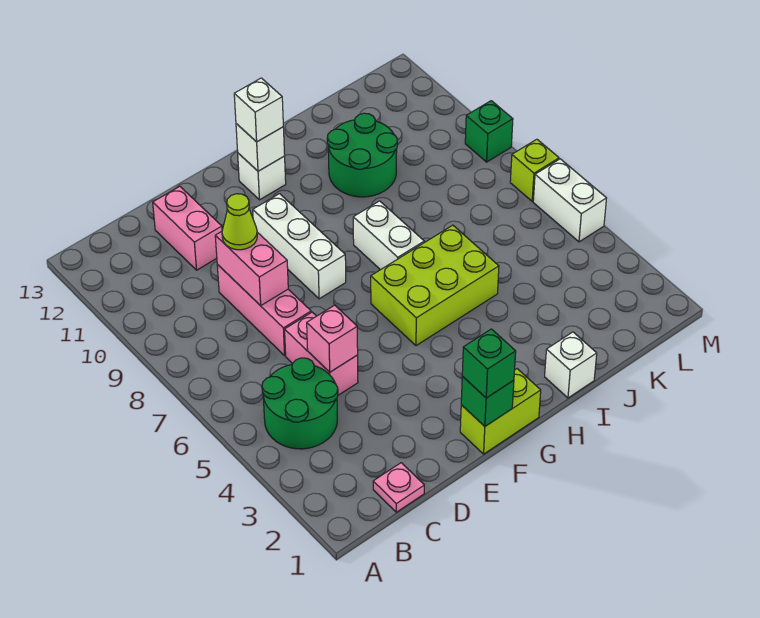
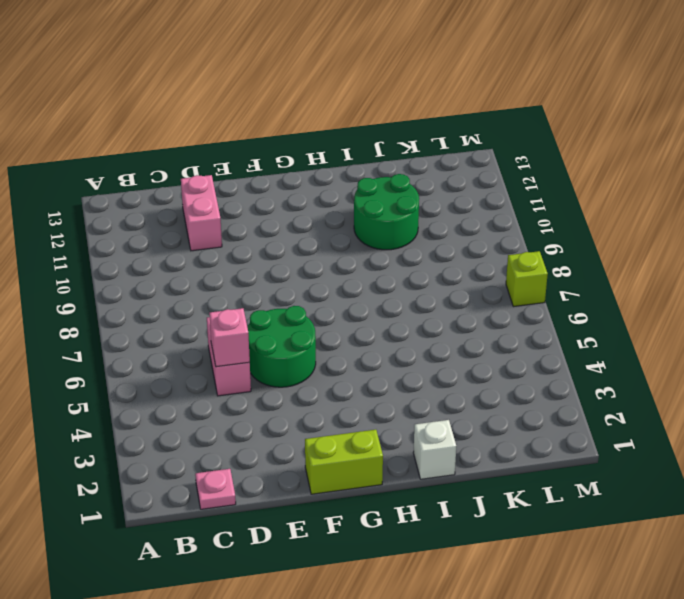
green round brick E5:F6 level 1 -> green round brick B4:C5 level 1
none -> pink brick D7:D9 level 1
none -> white brick F8:F10 level 1
none -> lime brick G5:I6 level 1

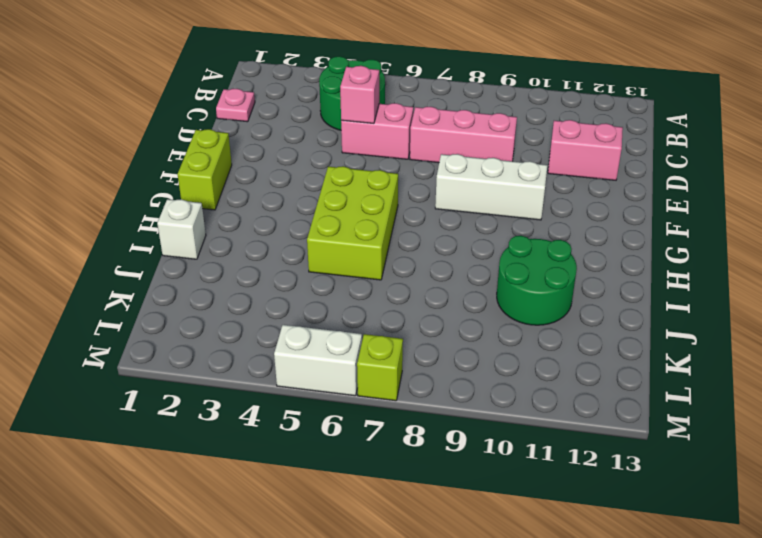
none -> white brick G12 level 1
none -> white brick H7:H8 level 1
none -> green brick M9 level 1

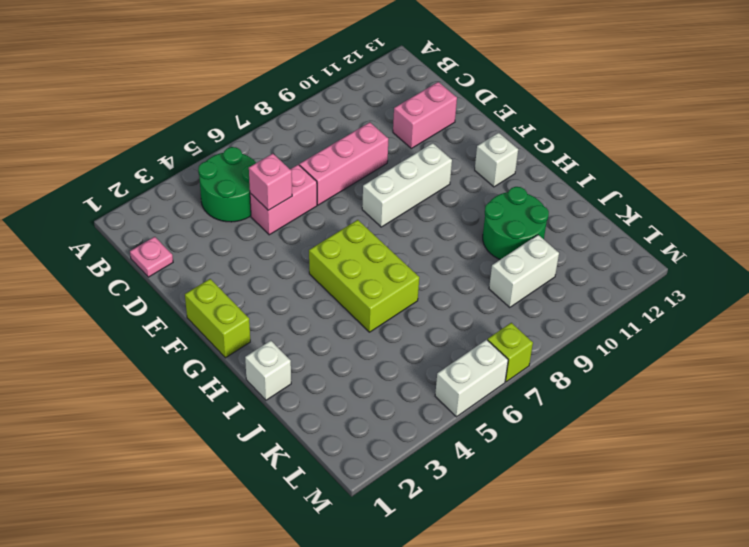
white brick K9:K10 level 1 -> white brick H7:H8 level 1
none -> green brick M9 level 1
none -> pink brick D8:D9 level 2
none -> green brick F1 level 2

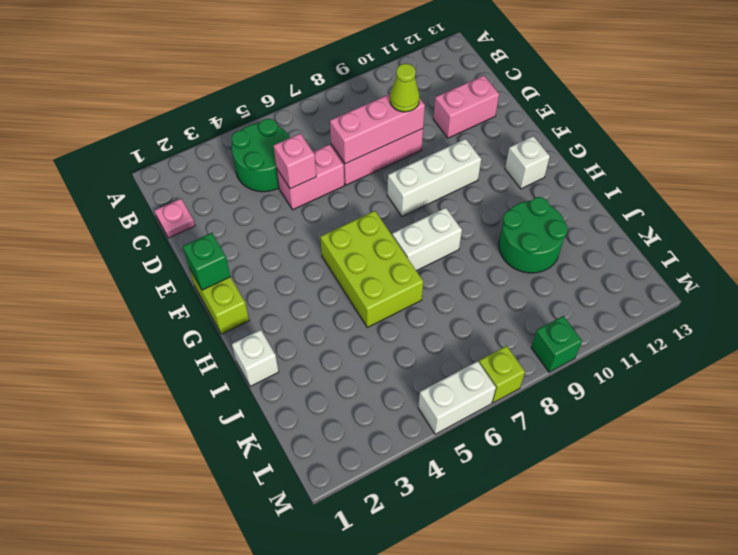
pink brick D7:D9 level 2 -> pink brick D8:D9 level 2
none -> white brick G12 level 2
none -> green brick F1 level 3
none -> white brick G12 level 3

